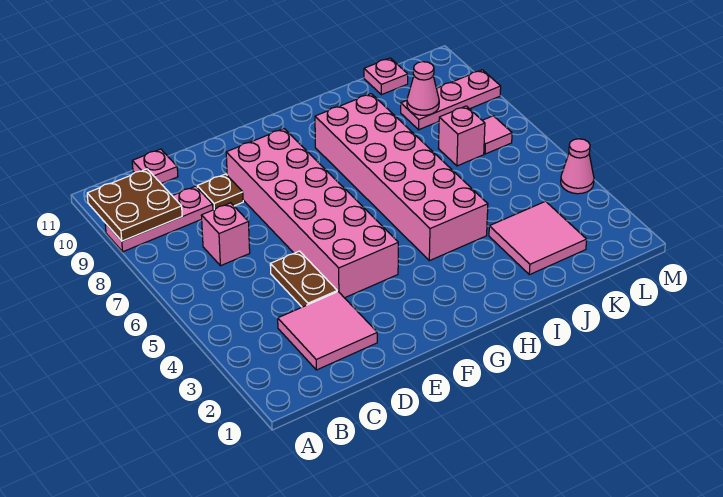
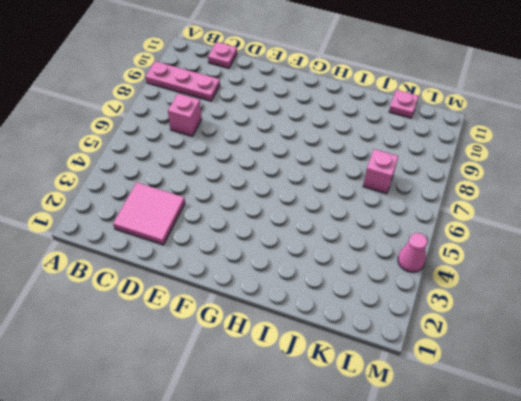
none -> brown plate D4:D5 level 1
none -> brown plate D9 level 1
none -> pink brick E4:F9 level 1

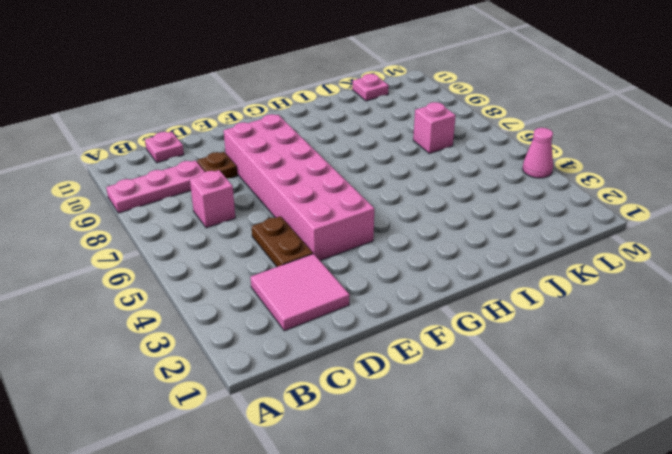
none -> pink brick H4:I9 level 1
none -> pink tile J2:K3 level 1
none -> pink plate K9:M9 level 1

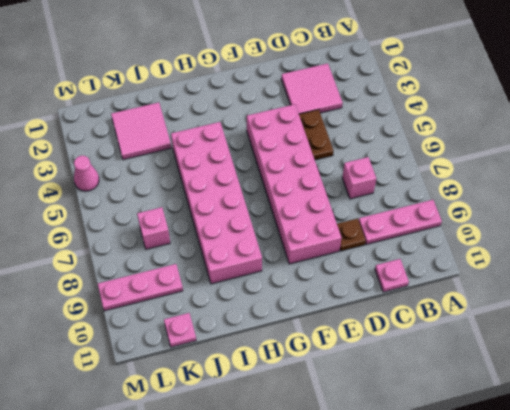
none -> pink tile L7 level 1
none -> brown plate A9:B10 level 2
none -> pink cone K9 level 2

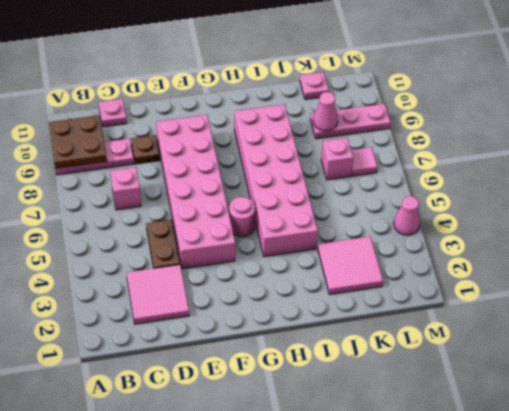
pink round brick G5 level 1 -> none

